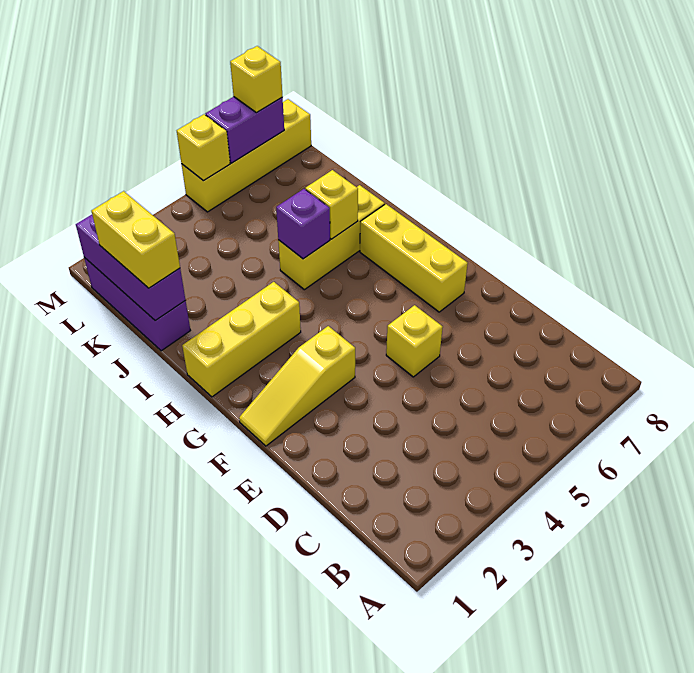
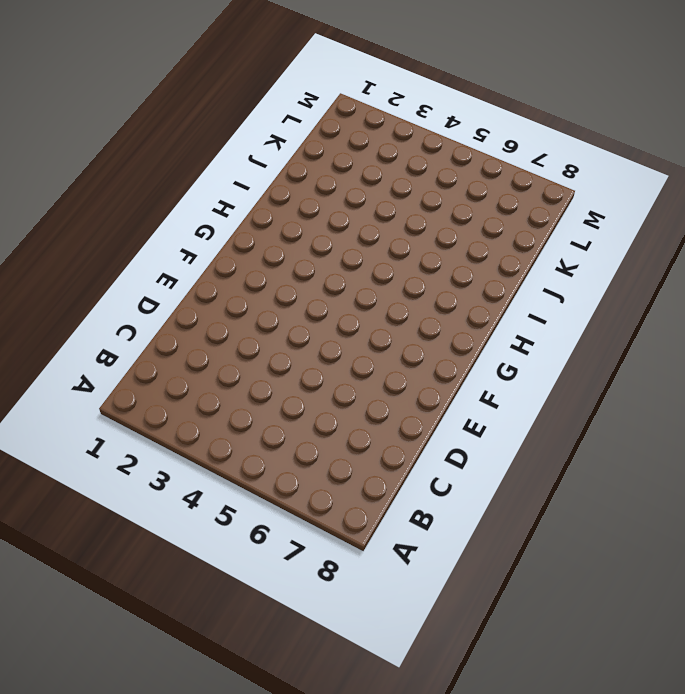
none -> yellow brick E5 level 1
none -> yellow slope F1:F3 level 1 top 3
none -> yellow brick F7:H7 level 1

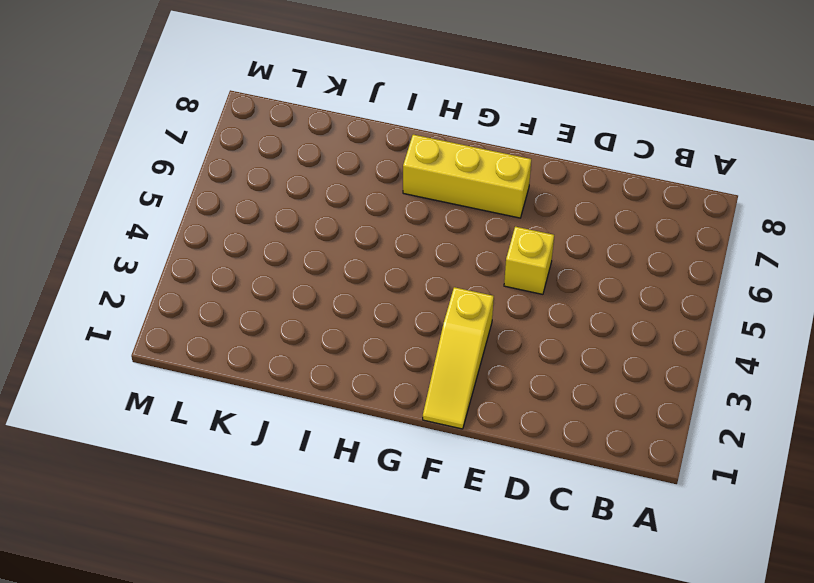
none -> yellow brick H1:H3 level 1
none -> yellow brick I5:I7 level 1
none -> purple brick J1:L1 level 1

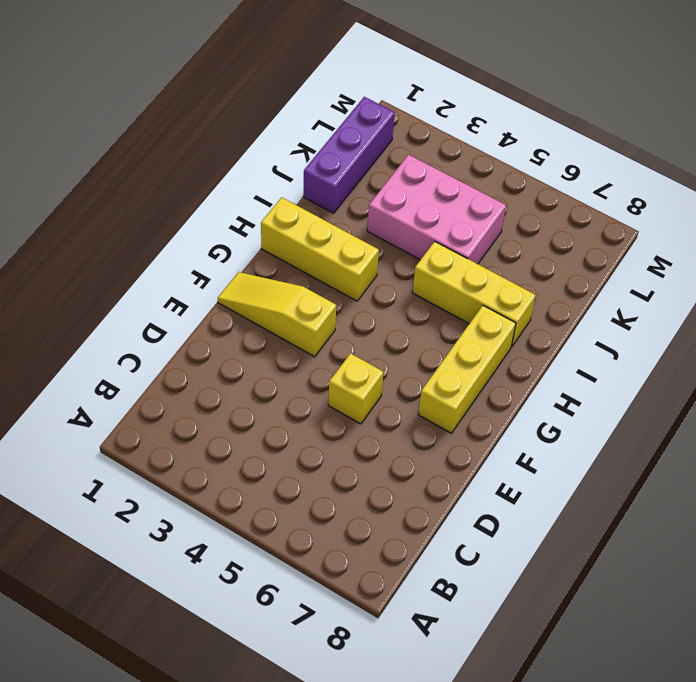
pink brick J3:K5 level 1 -> none
none -> yellow brick M5:M8 level 1
none -> purple brick I5 level 2
none -> yellow brick I6 level 2

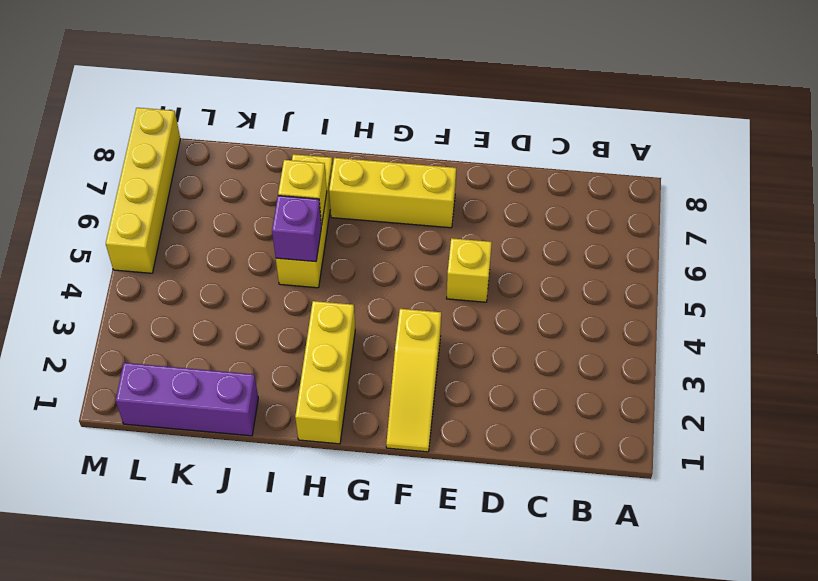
none -> purple brick J1:L1 level 2
none -> yellow brick M5 level 2
none -> purple brick M6:M7 level 2

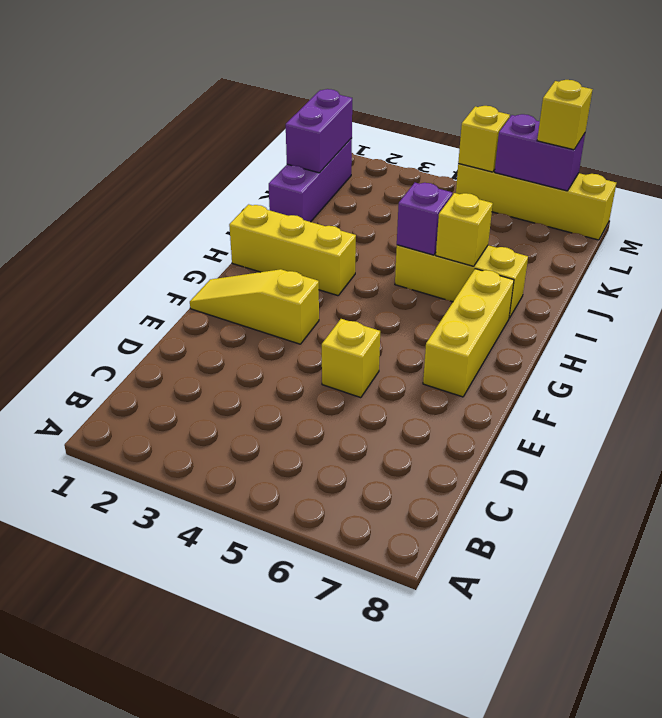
purple brick K1:L1 level 2 -> purple brick J1:L1 level 2
none -> yellow brick J1:K1 level 3

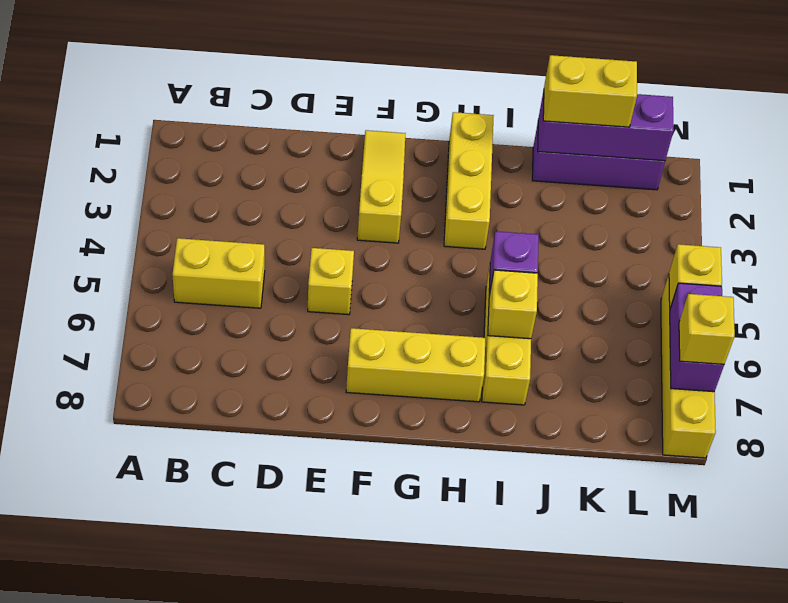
yellow brick B5:C5 level 1 -> none

